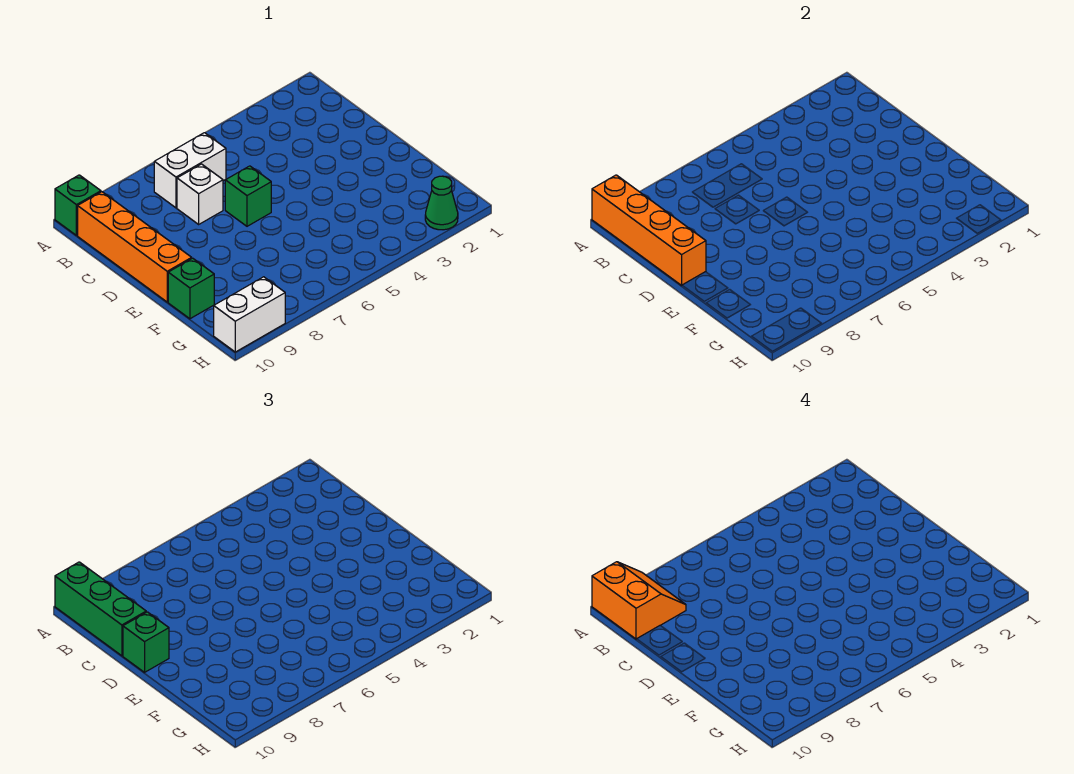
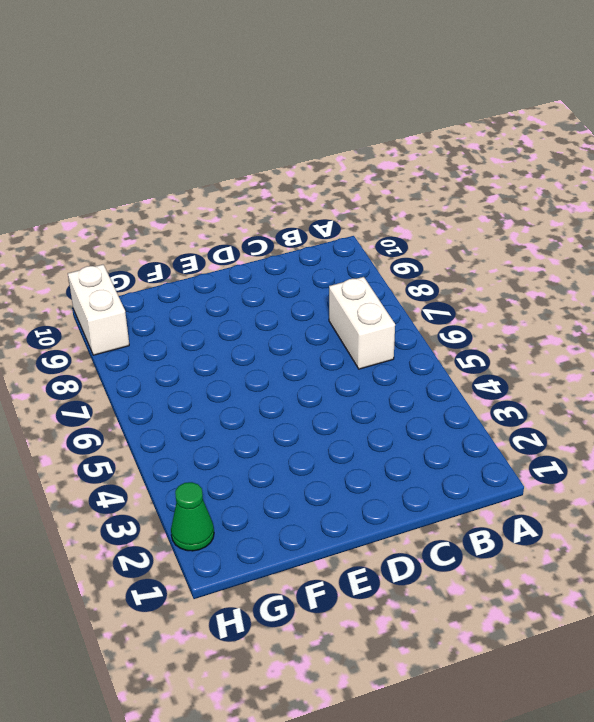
none -> green brick A10 level 1
none -> orange brick B10:E10 level 1
none -> white brick C7 level 1

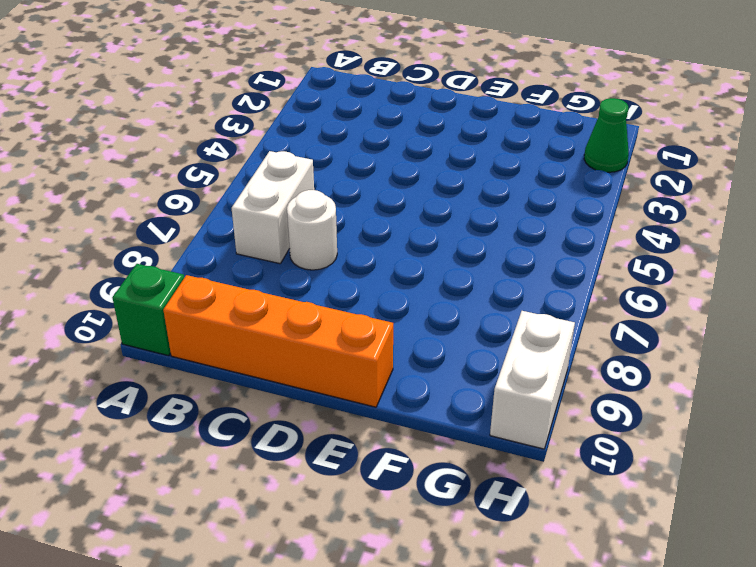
white round brick C7 level 1 -> white brick C7 level 1
none -> green brick D6 level 1
none -> green brick F10 level 1
none -> orange brick A10:D10 level 2

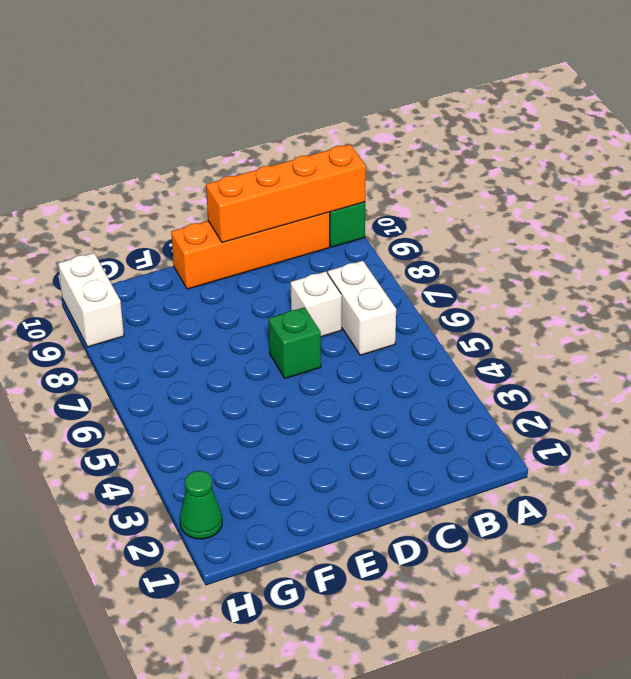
none -> green brick F10 level 1
none -> green brick A10:C10 level 3
none -> green brick D10 level 3

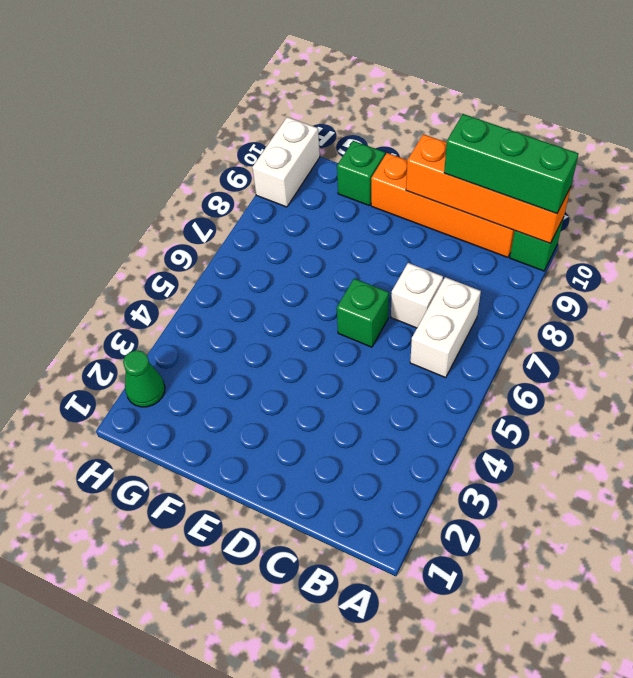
none -> green brick D10 level 3
none -> orange slope A9:B10 level 4 top 10

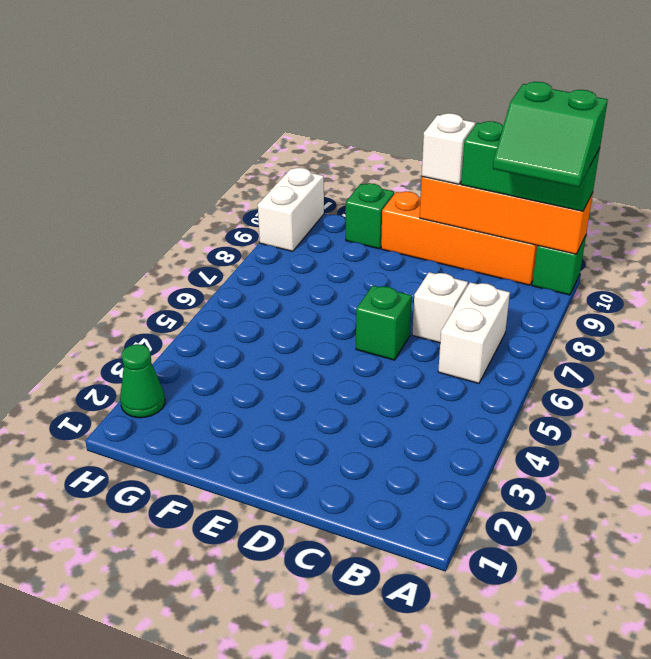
green slope A9:B10 level 4 top 10 -> orange slope A9:B10 level 4 top 10
white brick D10 level 3 -> green brick D10 level 3

